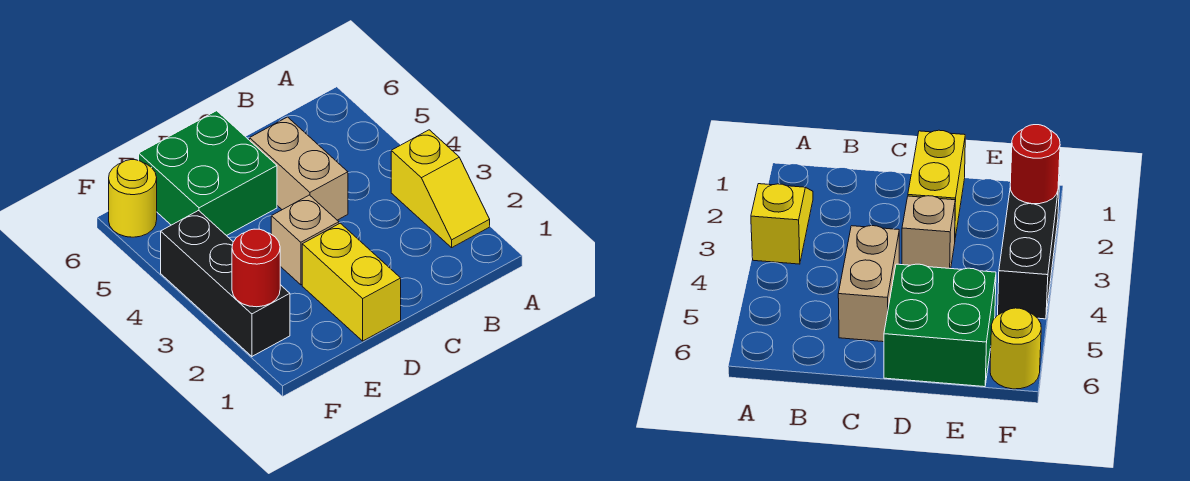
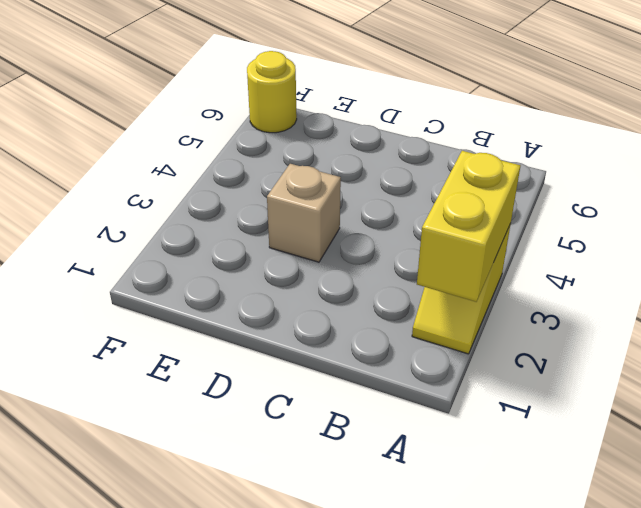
yellow brick A2:A3 level 2 -> yellow brick D1:D2 level 1
none -> tan brick C4:C5 level 1
none -> green brick D5:E6 level 1

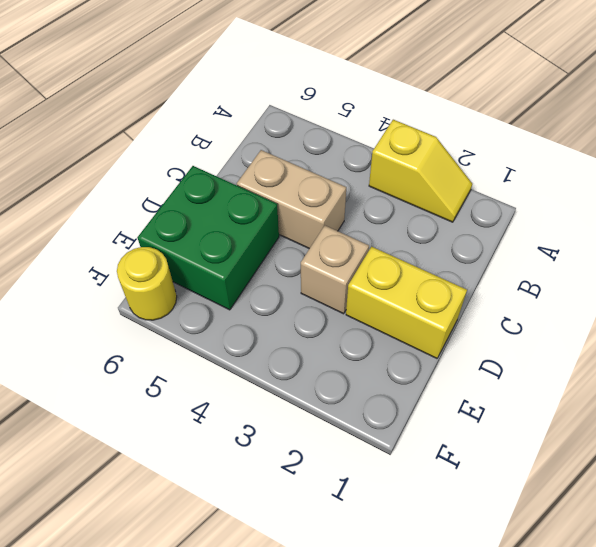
none -> black brick F2:F4 level 1
none -> red round brick F2 level 2

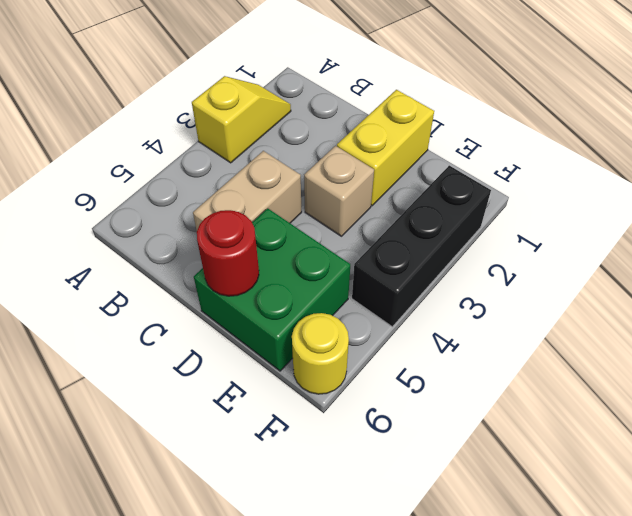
red round brick D6 level 2 -> red round brick F2 level 2

